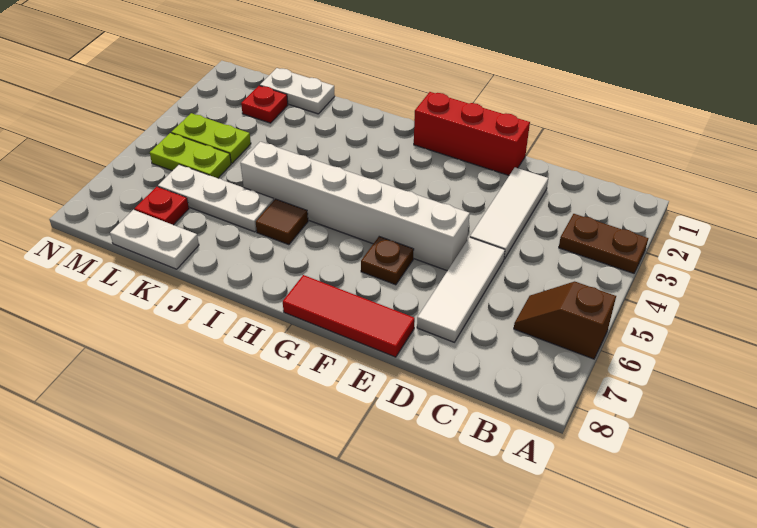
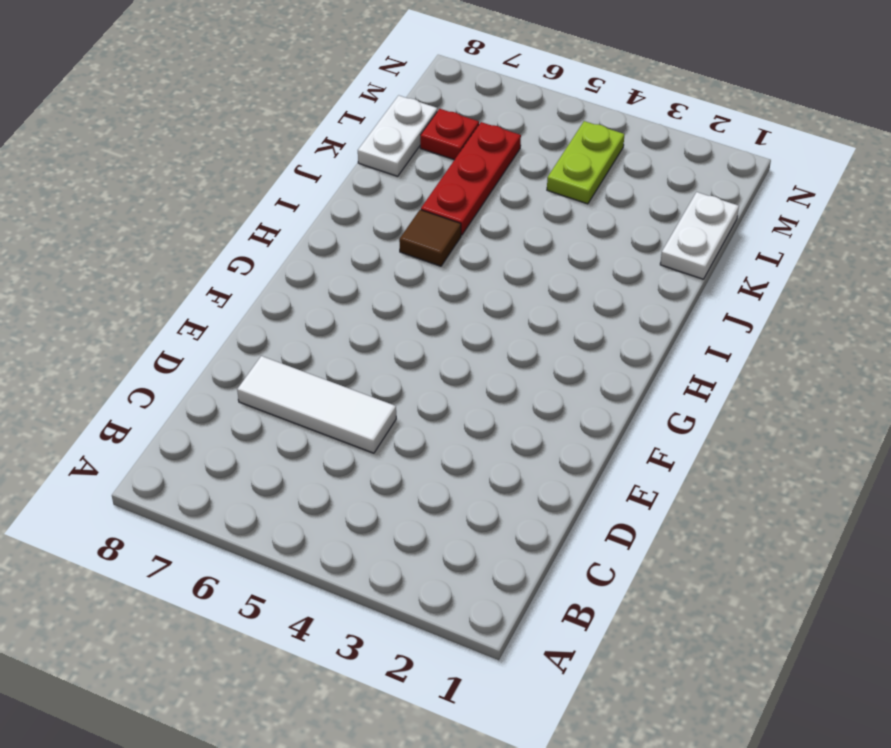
red plate J6:L6 level 1 -> white plate J6:L6 level 1
none -> brown plate A3:B3 level 1
none -> brown slope A6:B6 level 1 top A
none -> white tile D2:D4 level 1

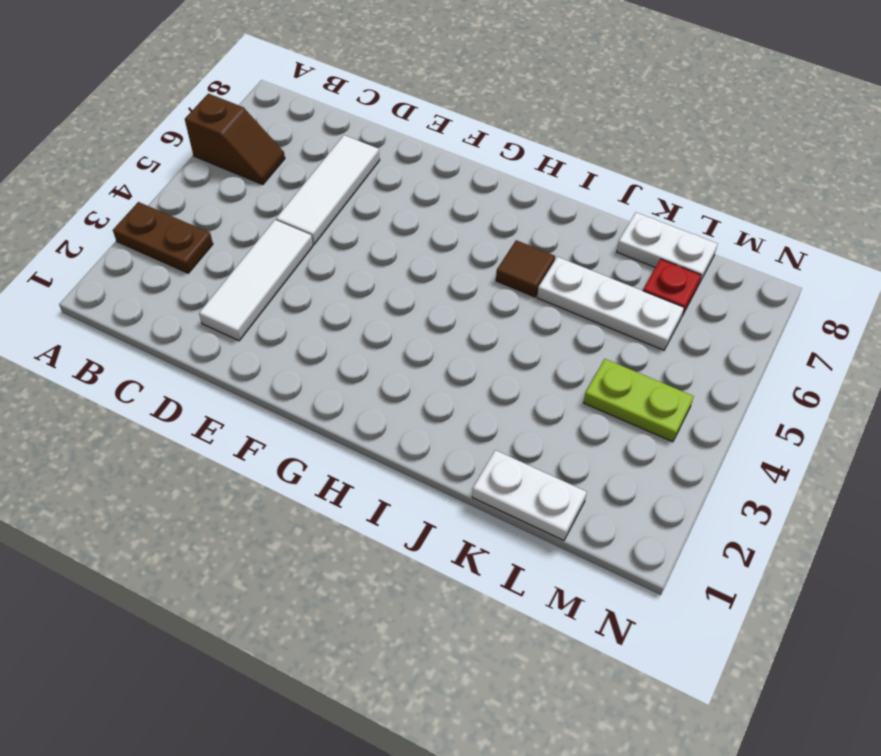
none -> red brick E1:G1 level 1
none -> white brick E5:J5 level 1
none -> red tile E8:G8 level 1

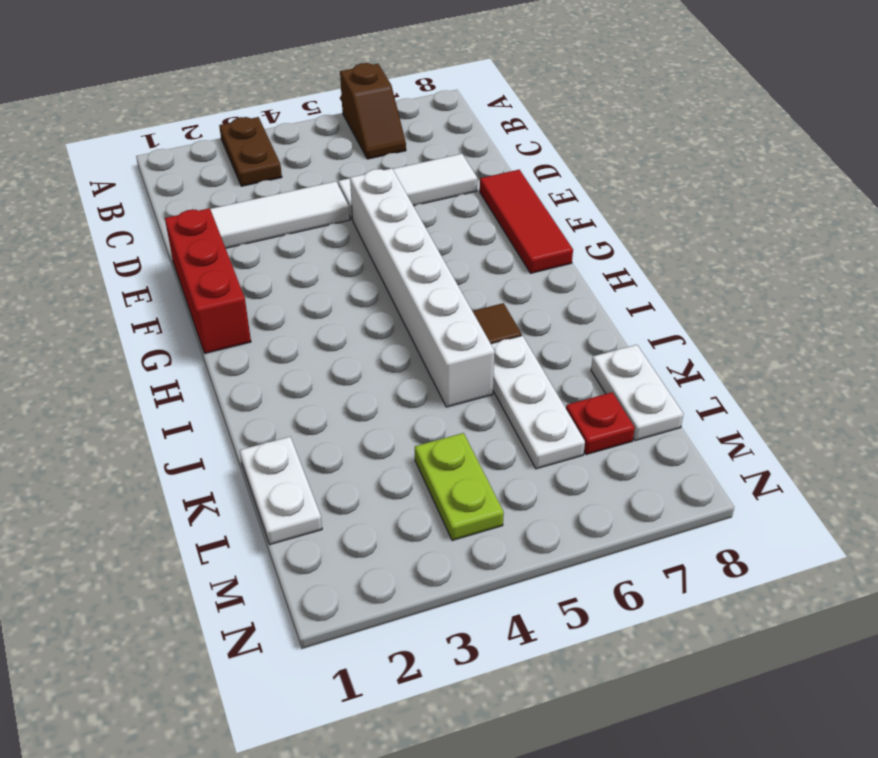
none -> brown plate F6 level 1
none -> red plate L2 level 1
none -> lime plate L5:M5 level 1

